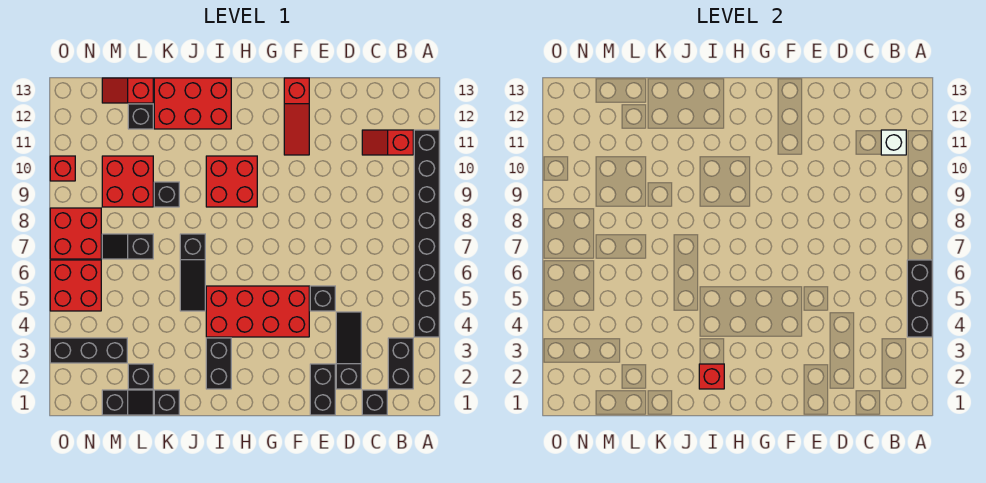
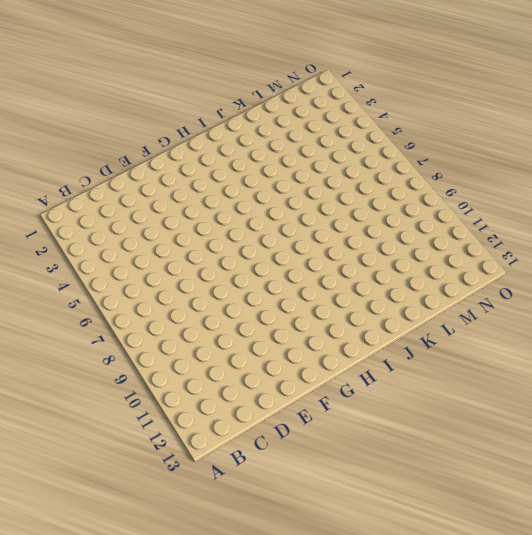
none -> black brick A4:A11 level 1
none -> black brick B2:B3 level 1
none -> red slope B11:C11 level 1 top B

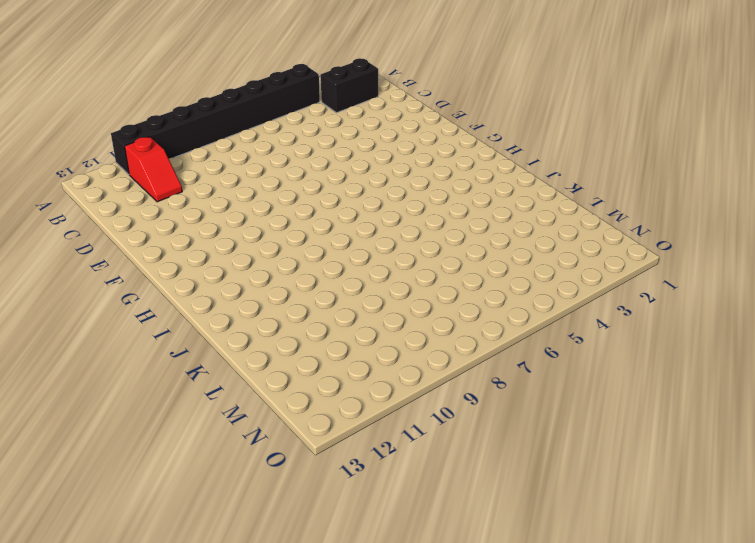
none -> black brick C1 level 1
none -> black slope D2:D4 level 1 top 2
none -> black brick E1:E2 level 1

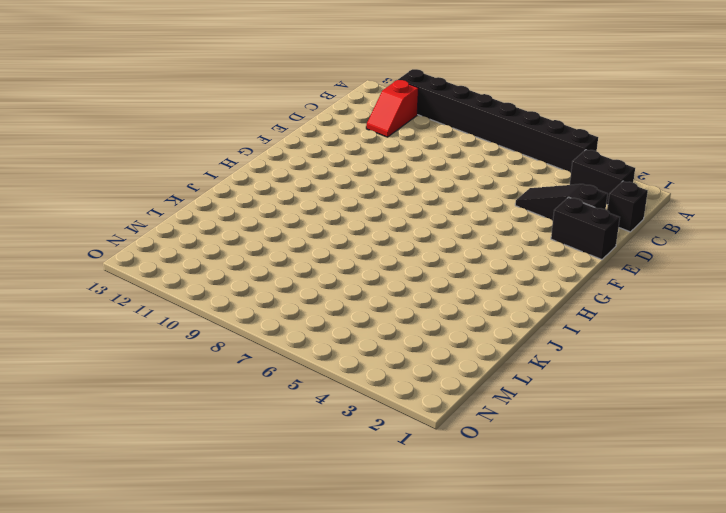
none -> black brick E5 level 1
none -> red brick F4:I5 level 1
none -> red slope F11:F13 level 1 top 13

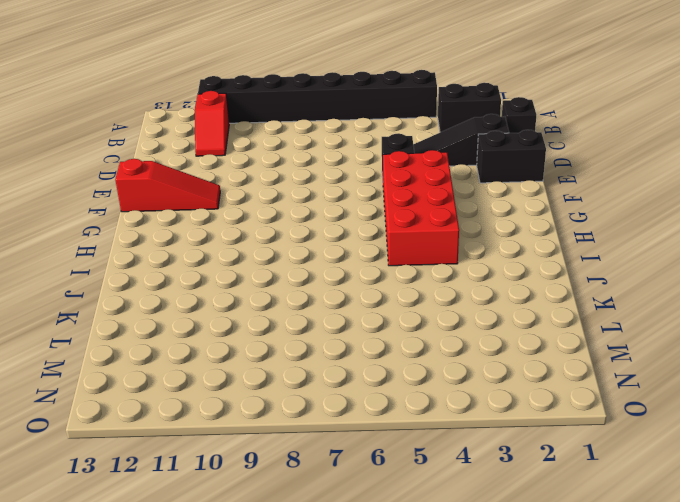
none -> red brick H9:I10 level 1
none -> black brick I2:I3 level 1
none -> red brick I12:K13 level 1

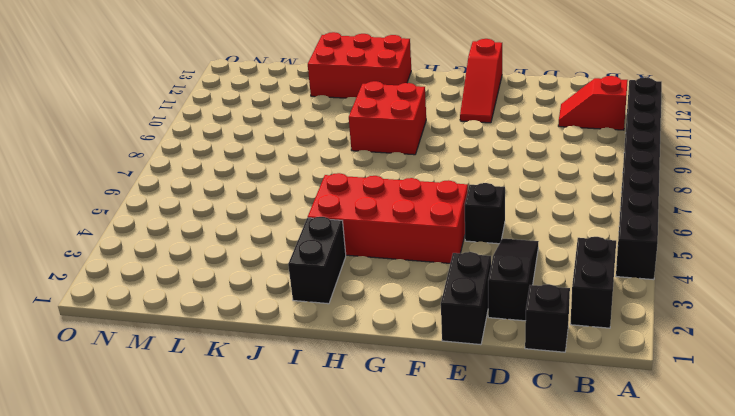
none -> black slope J5:J7 level 1 top 7
none -> black brick K1 level 1
none -> black brick K9 level 1

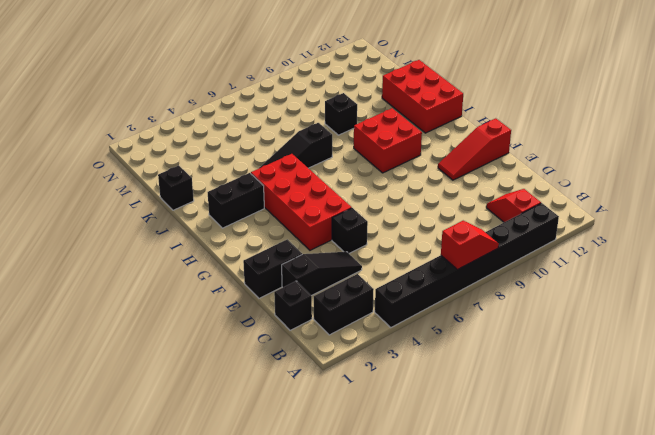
red slope A7:A8 level 2 top 7 -> red slope L13:M13 level 1 top L
none -> black slope L1:M1 level 1 top M
none -> black brick L2 level 1
none -> black slope L7:M7 level 1 top L

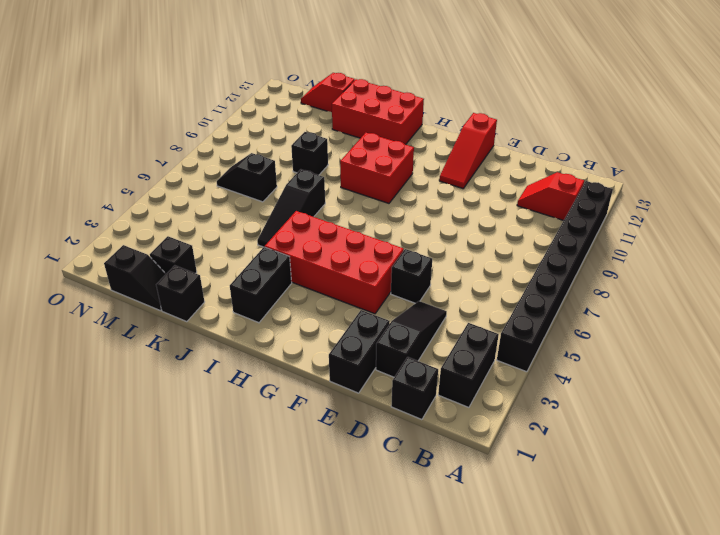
none -> red brick L9:M10 level 1
none -> black brick L12 level 1
none -> black brick M3:O3 level 1

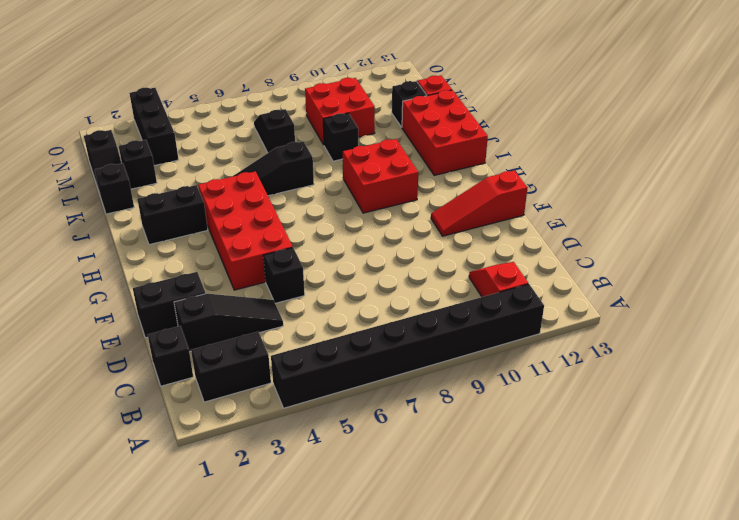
none -> red brick N5:O6 level 1
none -> red brick N7:O8 level 1
none -> red brick O10 level 1

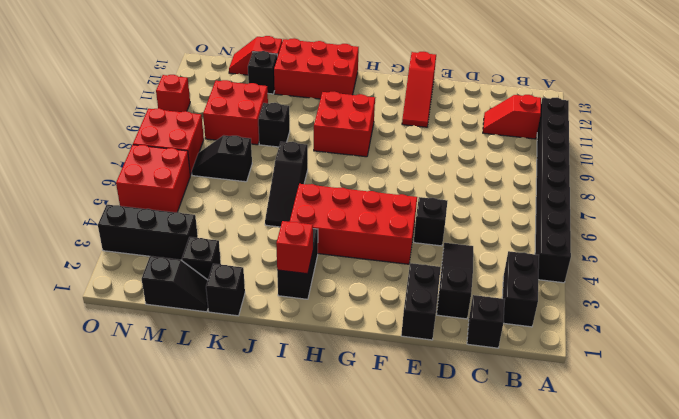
none -> black brick A4:A6 level 2
none -> white brick B11 level 2

